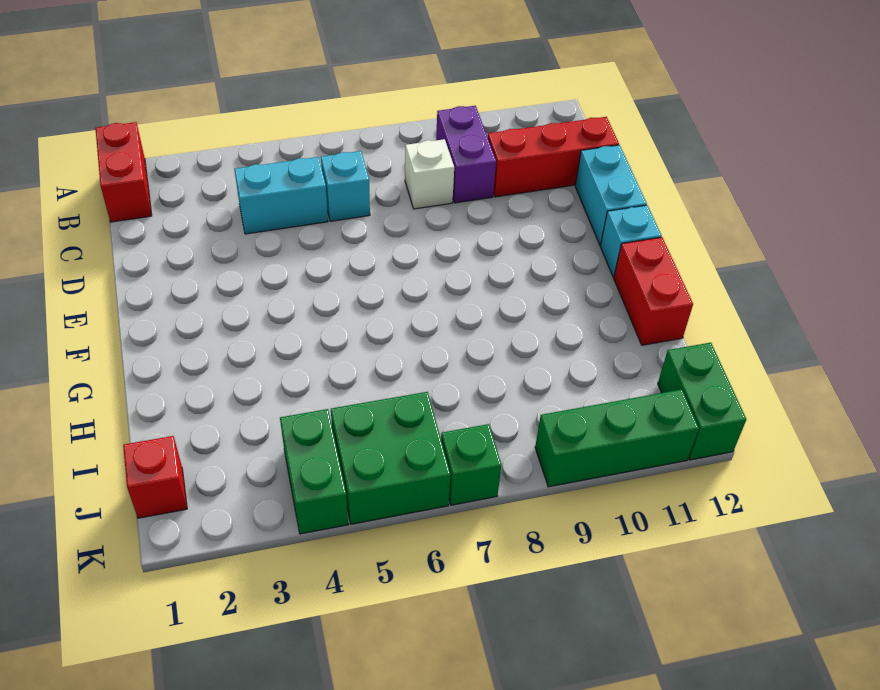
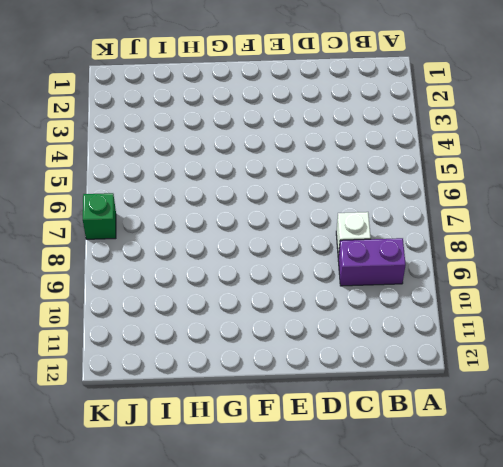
none -> red brick A1:B1 level 1
none -> cyan brick C4:C5 level 1
none -> cyan brick C6 level 1

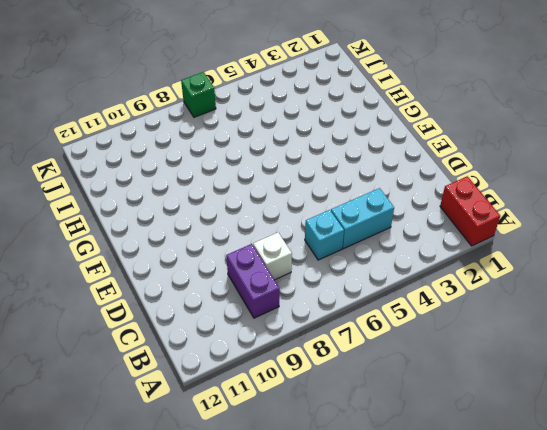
none -> red brick C10:C12 level 1
none -> cyan brick D12:E12 level 1
none -> cyan brick F12 level 1

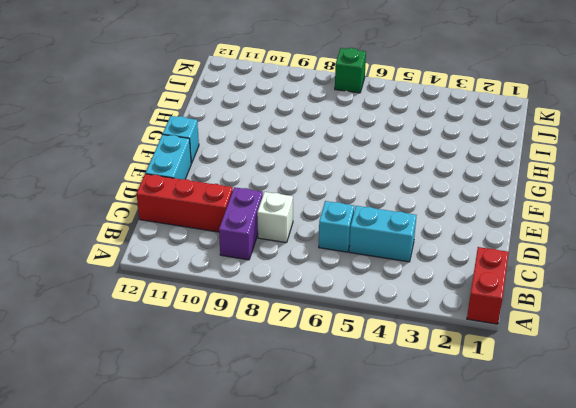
none -> red brick G12:H12 level 1
none -> red brick J1 level 1
none -> green brick J4:K4 level 1

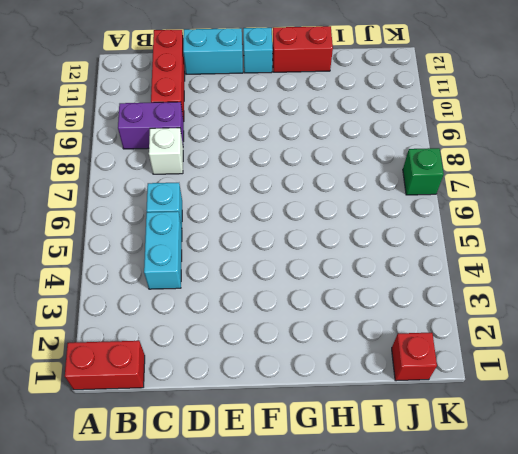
none -> green brick J4:K4 level 1
none -> green brick J5:K6 level 1
none -> green brick J12:K12 level 1

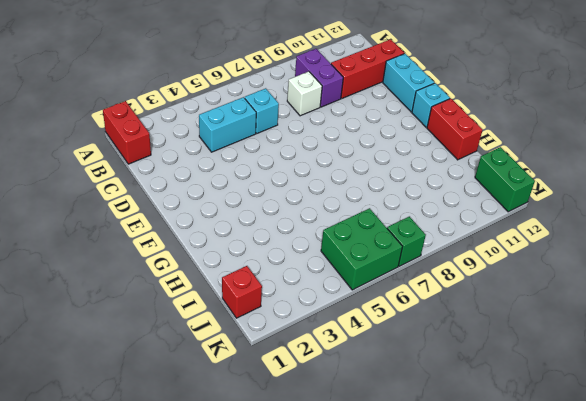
none -> green brick J4:K4 level 1
none -> green brick K9:K11 level 1

